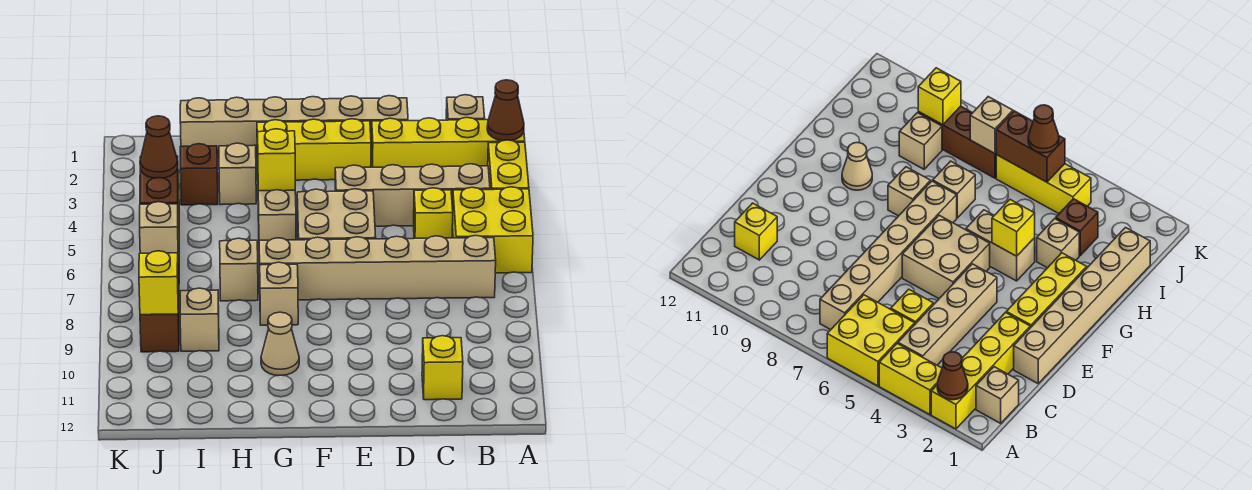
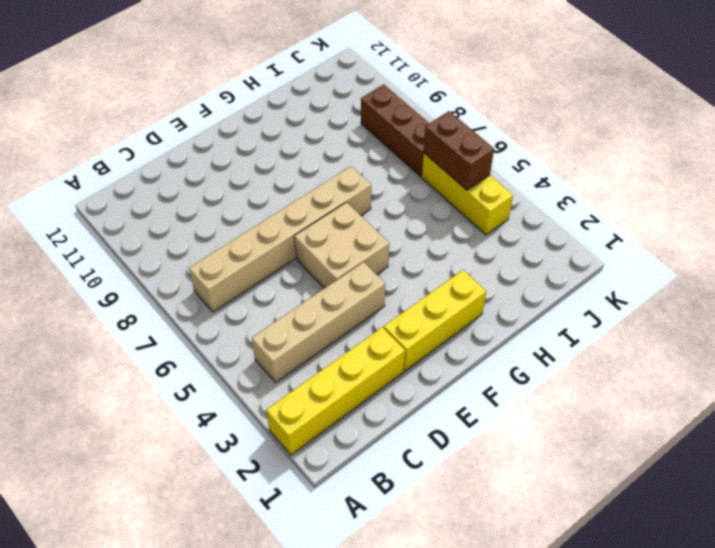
none -> yellow brick A3:A4 level 1
none -> yellow brick A5:B6 level 1
none -> tan brick B1 level 1

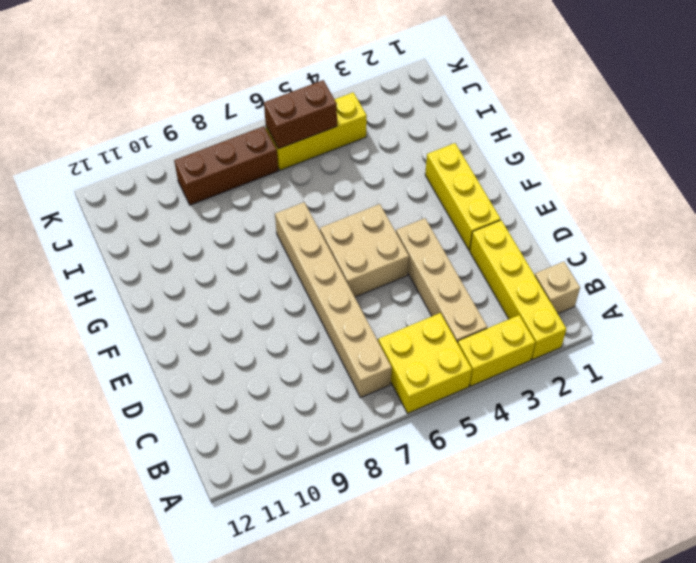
none -> yellow brick C5 level 1
none -> yellow brick C11 level 1
none -> tan brick D1:I1 level 1

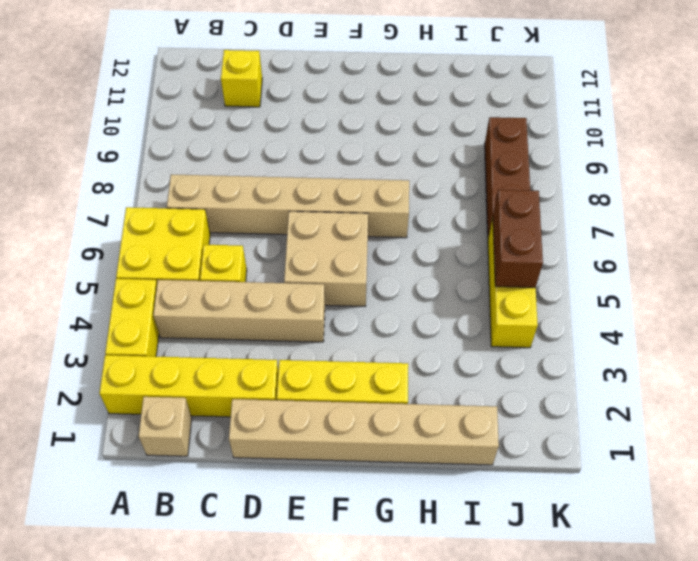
none -> tan brick G4:G5 level 1
none -> tan brick G8 level 1
none -> tan cone G10 level 1

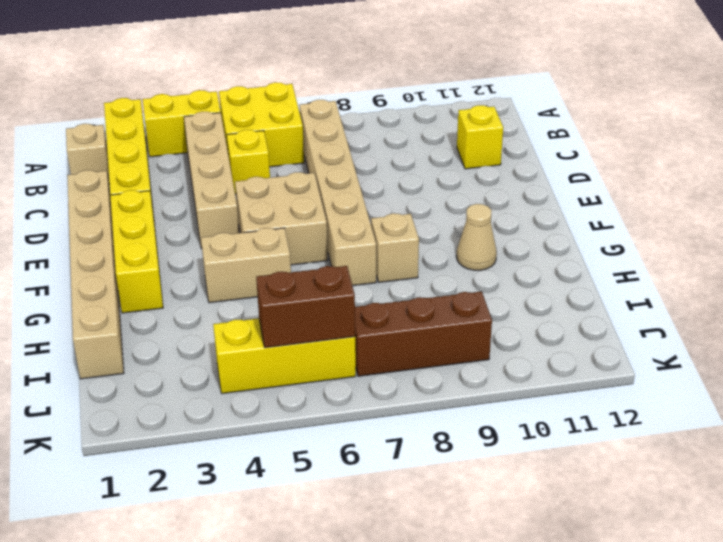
none -> tan brick H3 level 1
none -> tan brick H7 level 1
none -> brown brick I3 level 1

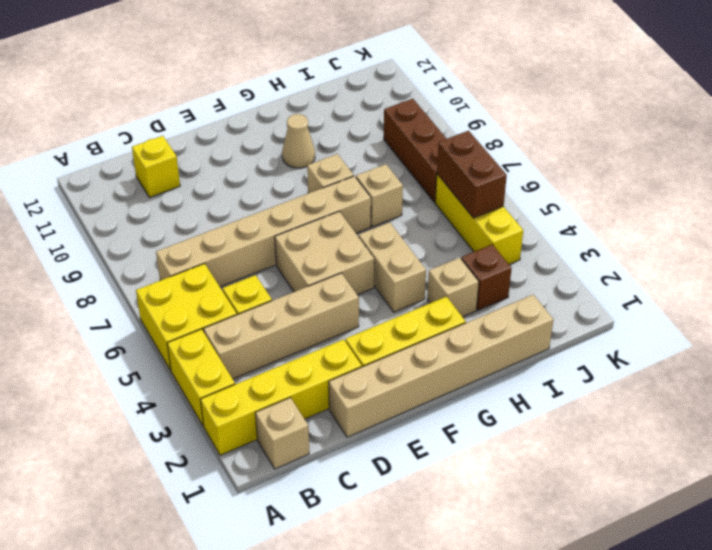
none -> tan brick I9 level 1
none -> brown cone A2 level 2
none -> yellow brick G4 level 2

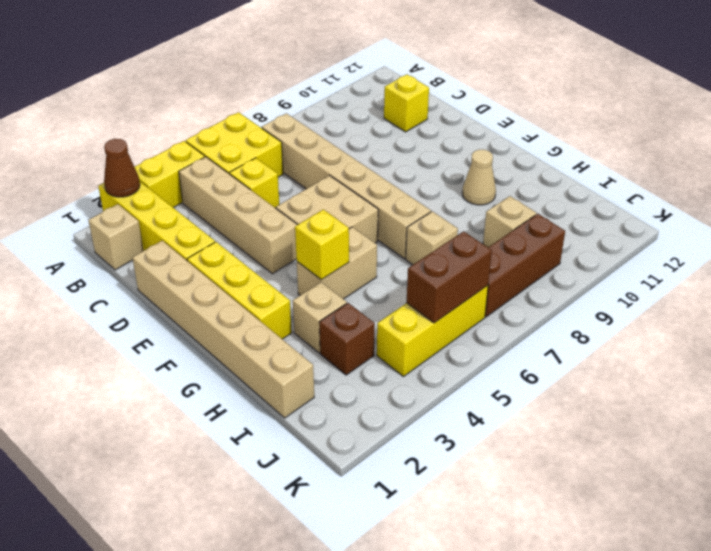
none -> tan brick G8 level 1
none -> tan brick J7 level 2
none -> yellow brick J9 level 2

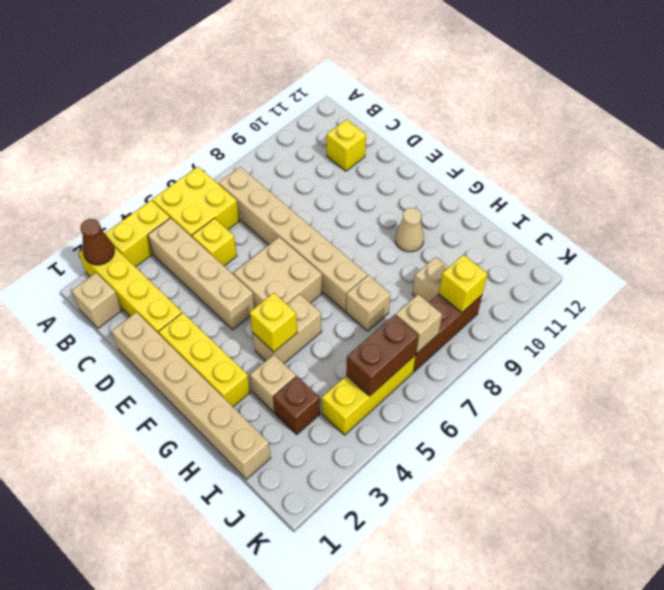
none -> tan brick G8 level 1
none -> brown cone J5 level 3

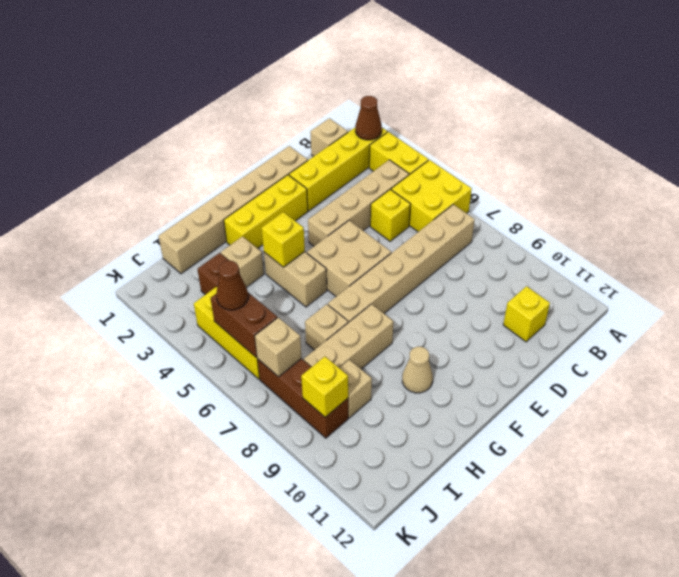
tan brick G8:I8 level 1 -> tan brick G8 level 1

